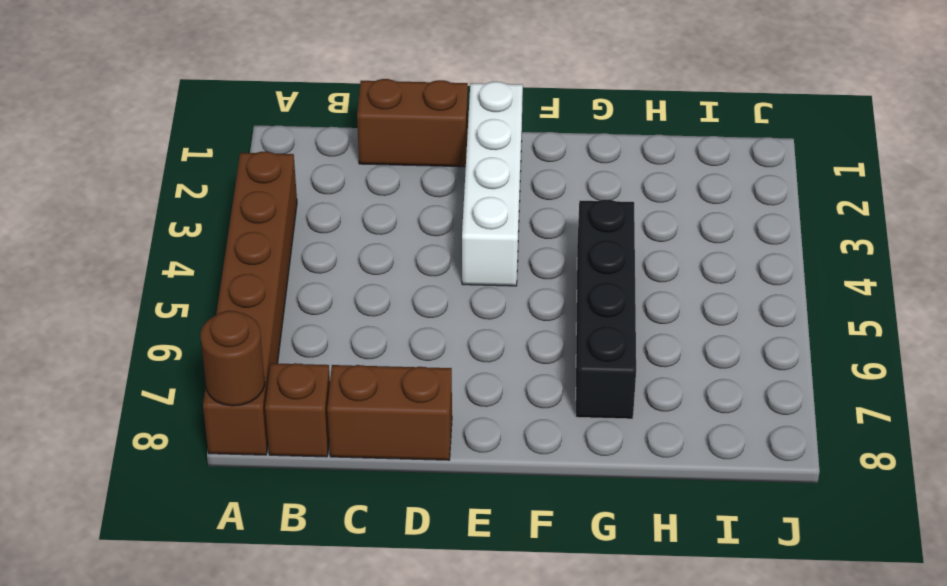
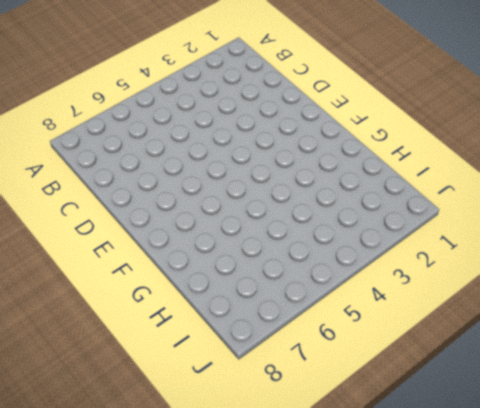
none -> brown brick A3:A8 level 1
none -> brown brick B8 level 1

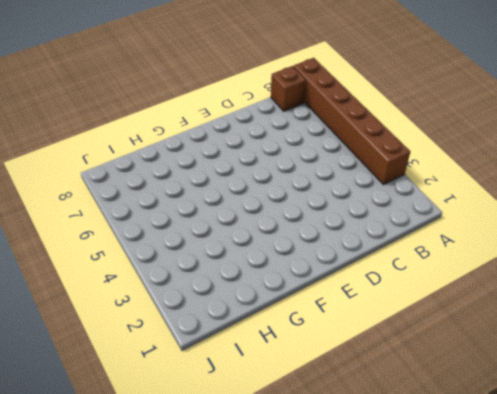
none -> brown brick C1:D1 level 1
none -> brown brick C8:D8 level 1

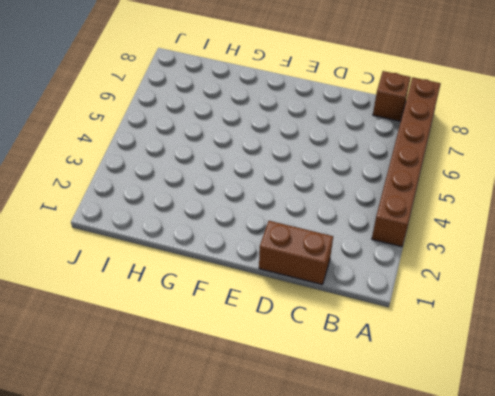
none -> brown brick C8:D8 level 1
none -> white brick E1:E4 level 1

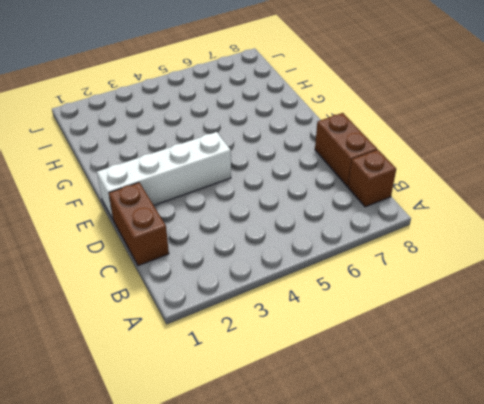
none -> brown brick A3:A8 level 1
none -> black brick G4:G7 level 1

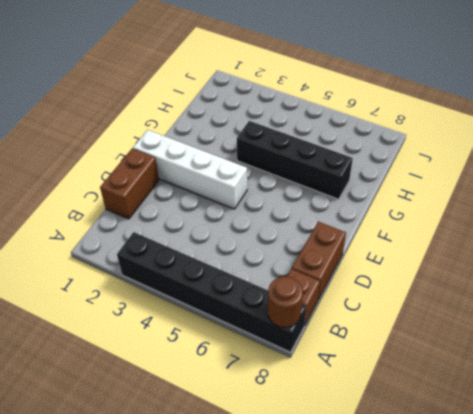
black brick A3:A8 level 1 -> brown brick A3:A8 level 1

